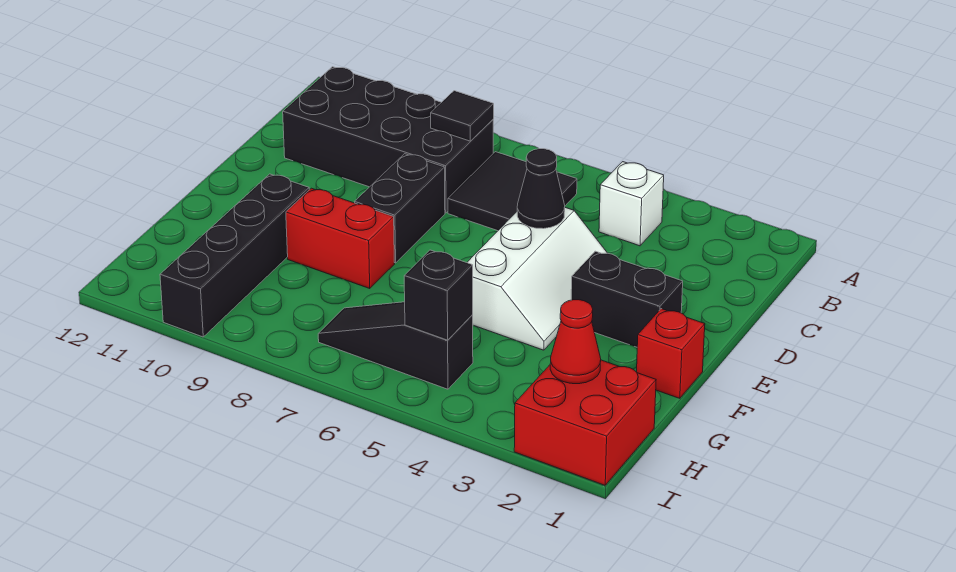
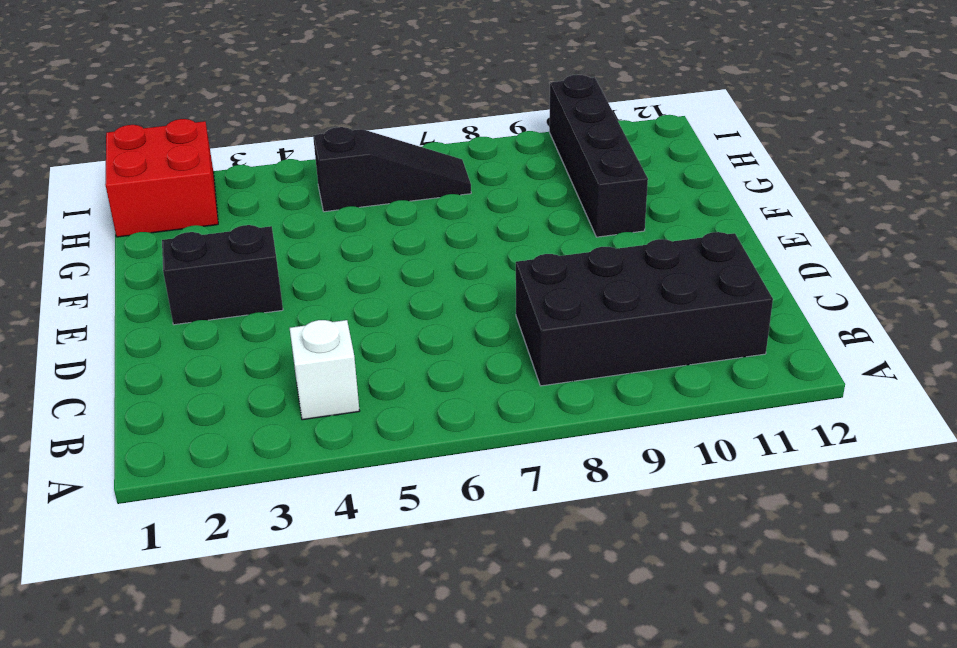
none -> black tile B6:C7 level 1
none -> white slope D4:F5 level 1 top 5
none -> black brick D8:E8 level 1

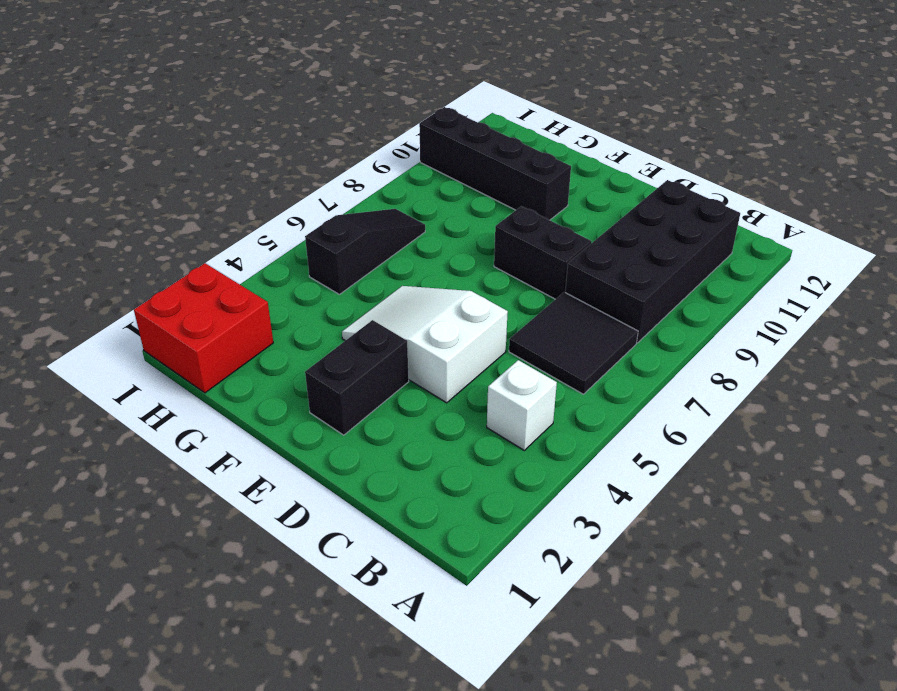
white slope D4:F5 level 1 top D -> white slope D4:F5 level 1 top 5
none -> red brick F1 level 1
none -> red brick F8:F9 level 1
none -> black tile B8 level 2

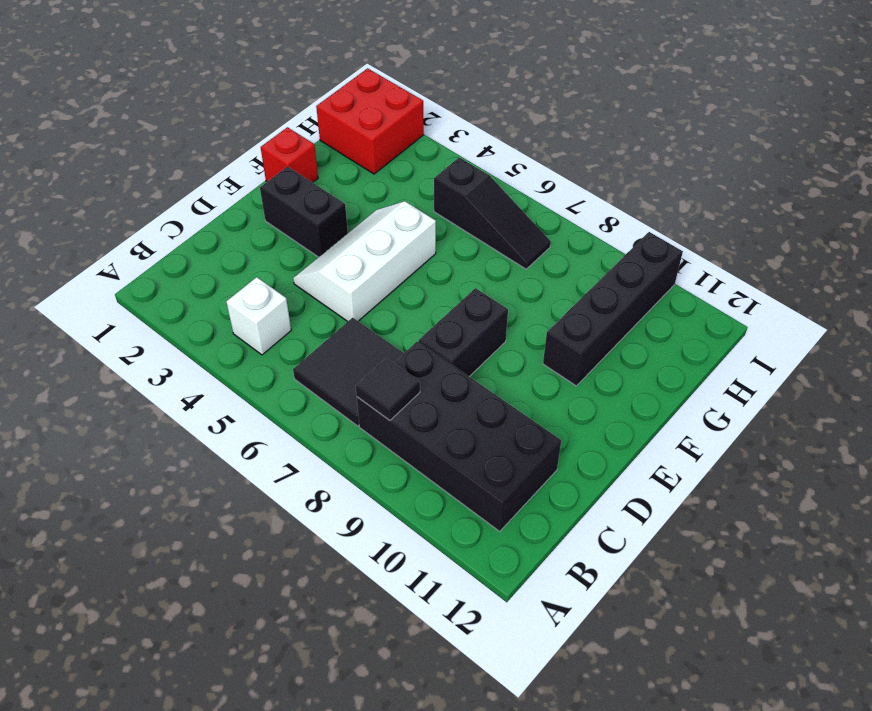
none -> red brick F8:F9 level 1
none -> black cone D5 level 2
none -> red cone H2 level 2

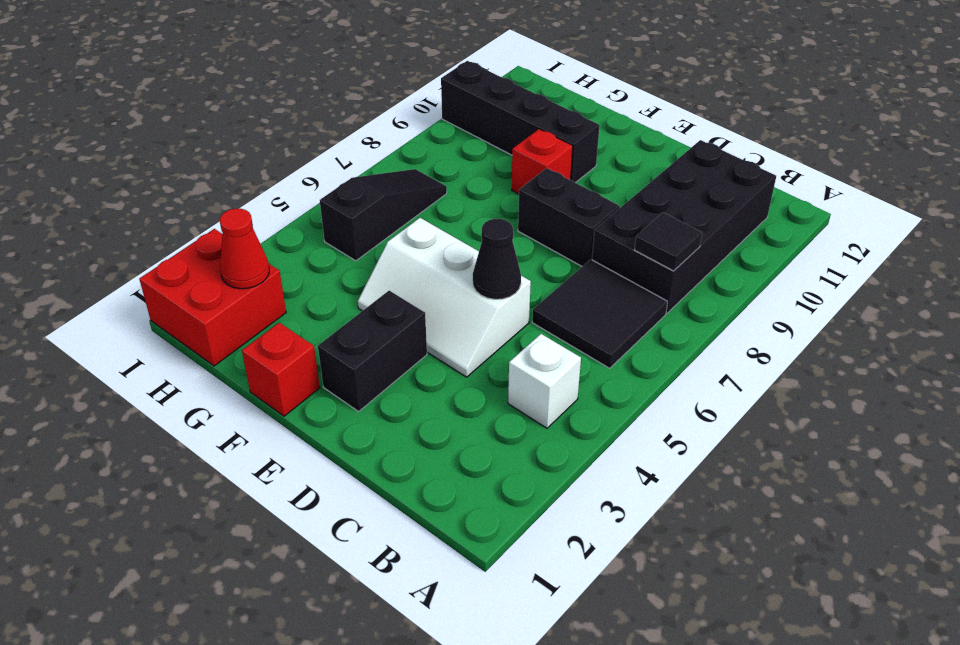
red brick F9 level 1 -> red brick F8:F9 level 1
none -> black brick H5 level 2

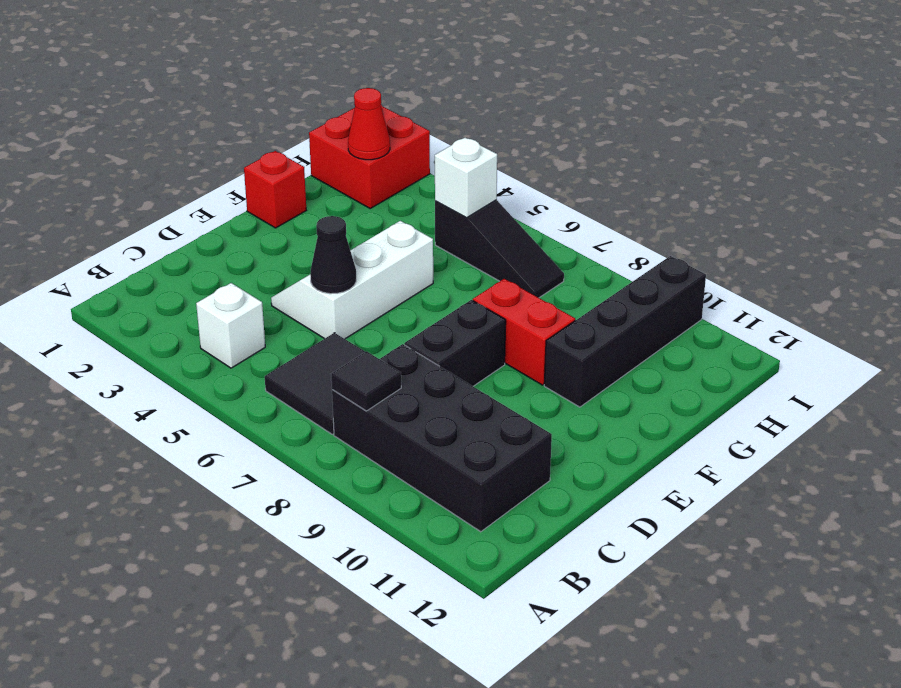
white brick H5 level 2 -> black brick H5 level 2
none -> black brick E2:E3 level 1

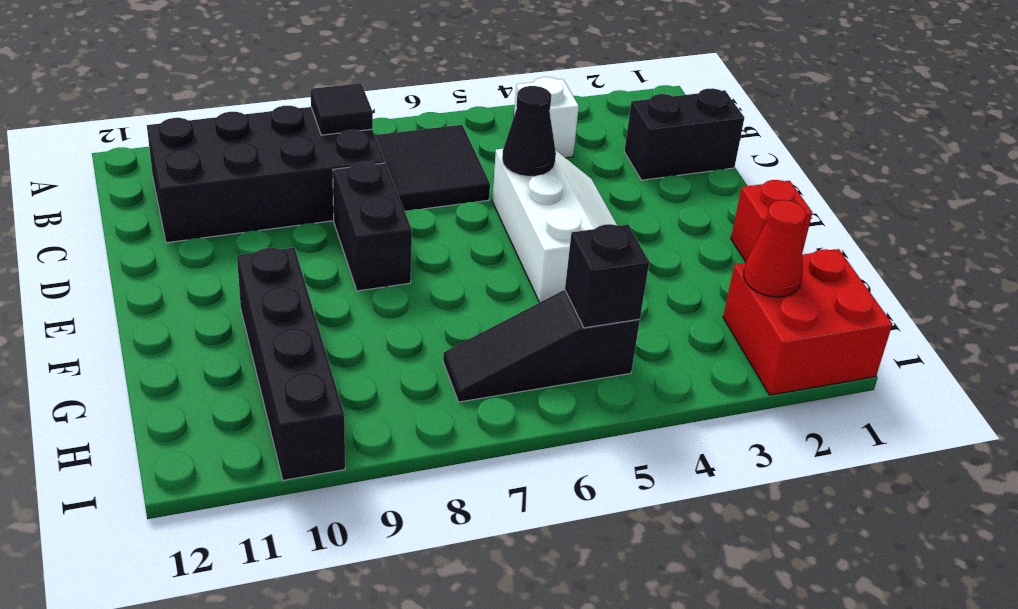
black brick C1:C2 level 1 -> black brick E2:E3 level 1
none -> red brick F8:F9 level 1

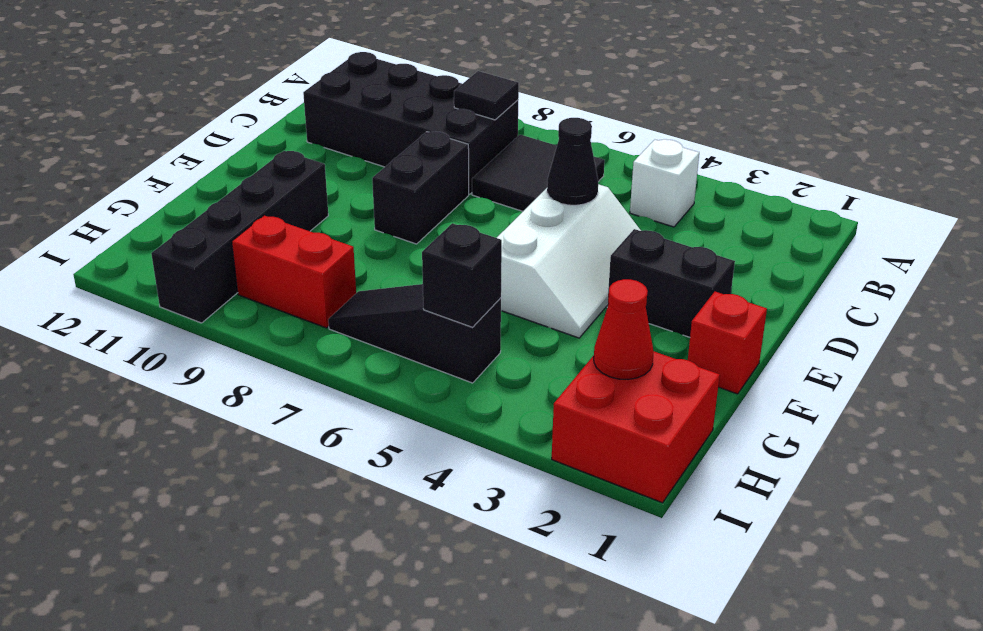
red brick H8:H9 level 1 -> red brick F8:F9 level 1

